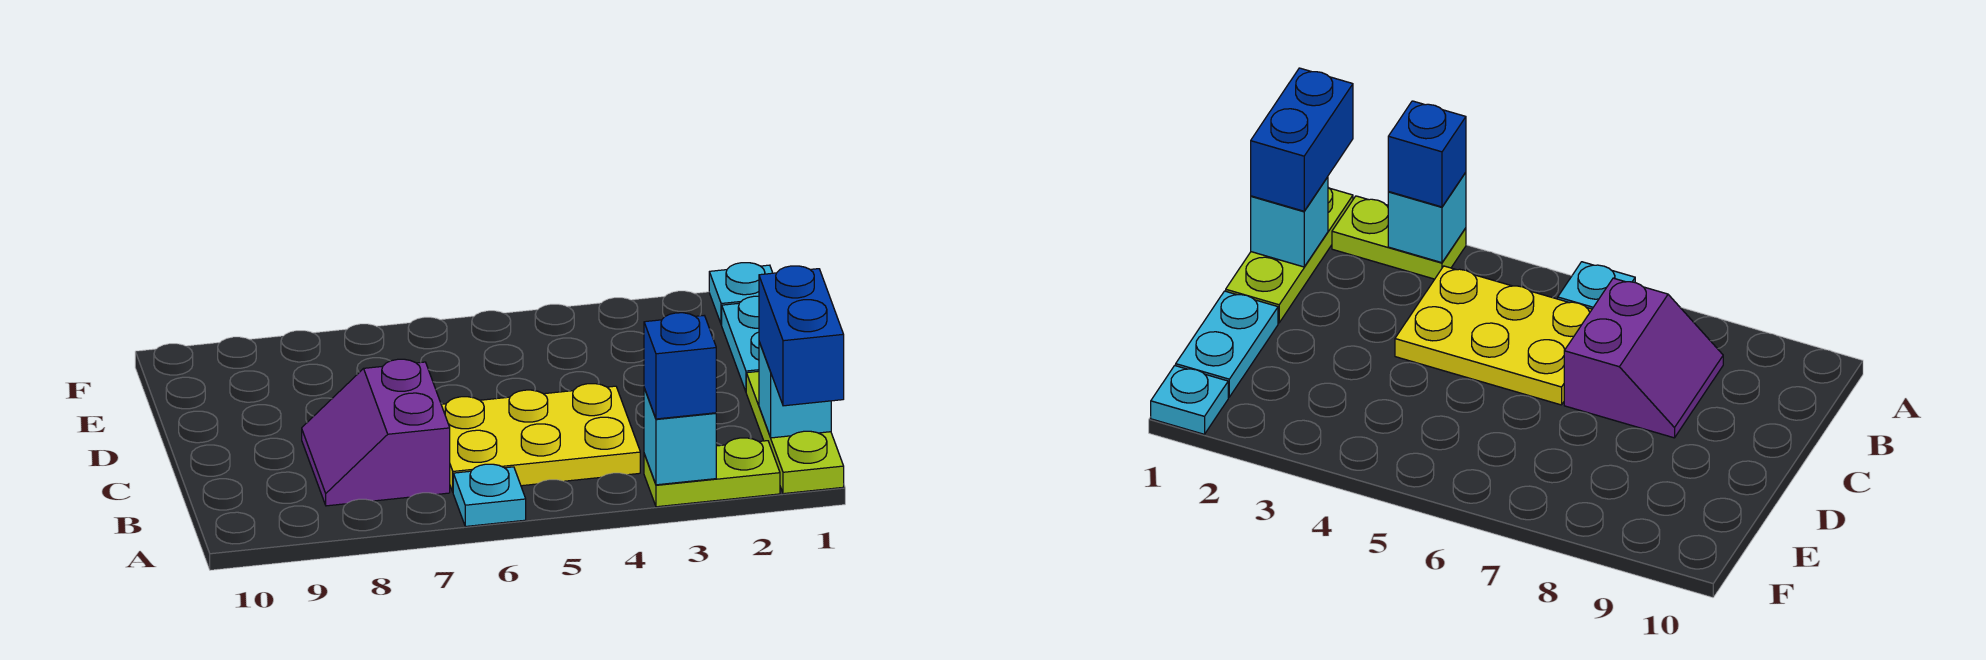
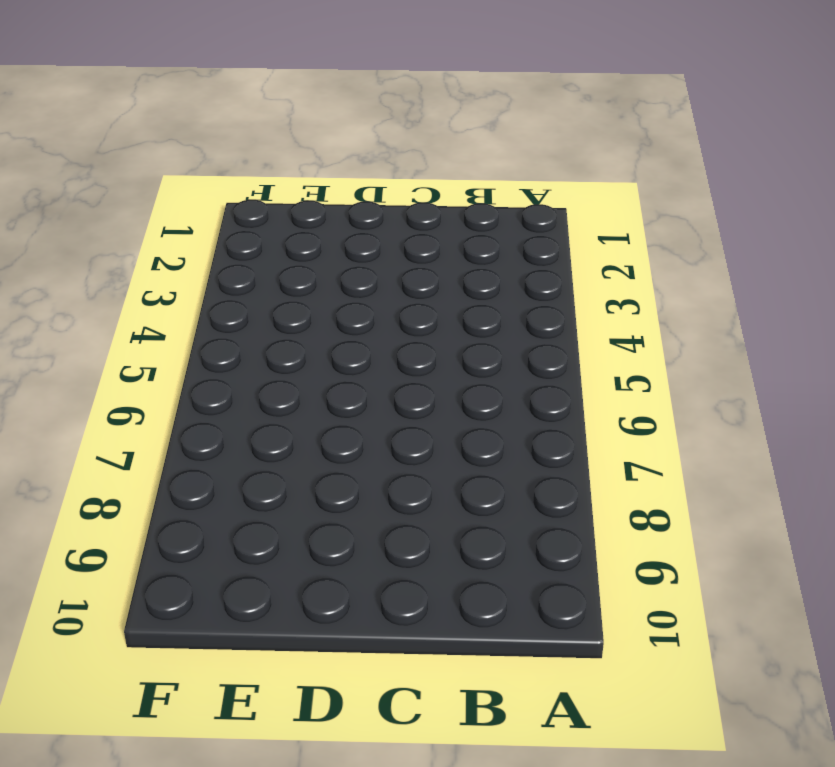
none -> lime plate A1:C1 level 1
none -> lime plate A2:A3 level 1

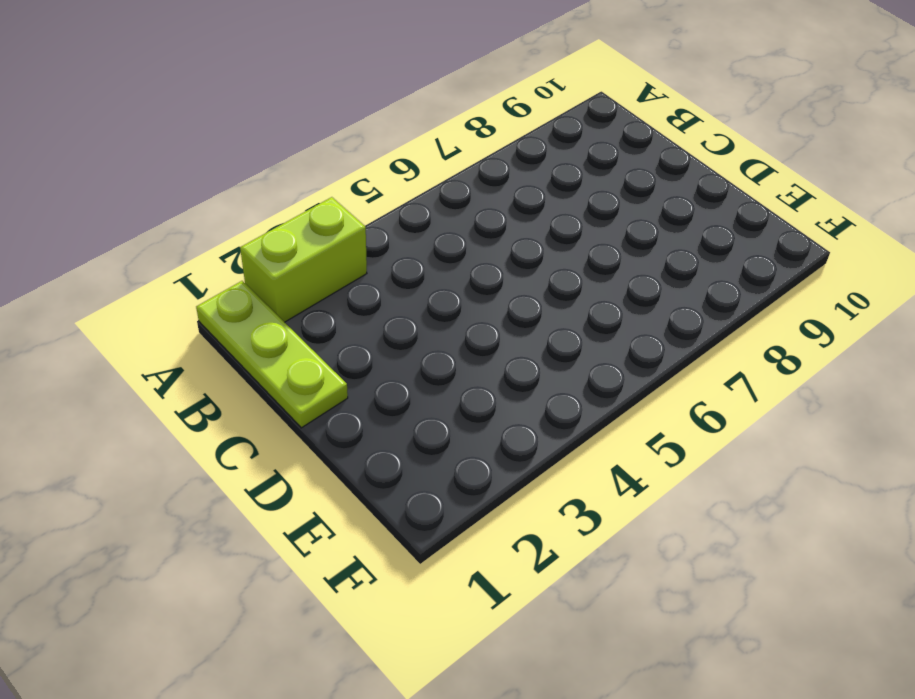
lime brick A2:A3 level 1 -> lime plate A2:A3 level 1
none -> cyan plate A6 level 1
none -> yellow plate B4:C6 level 1

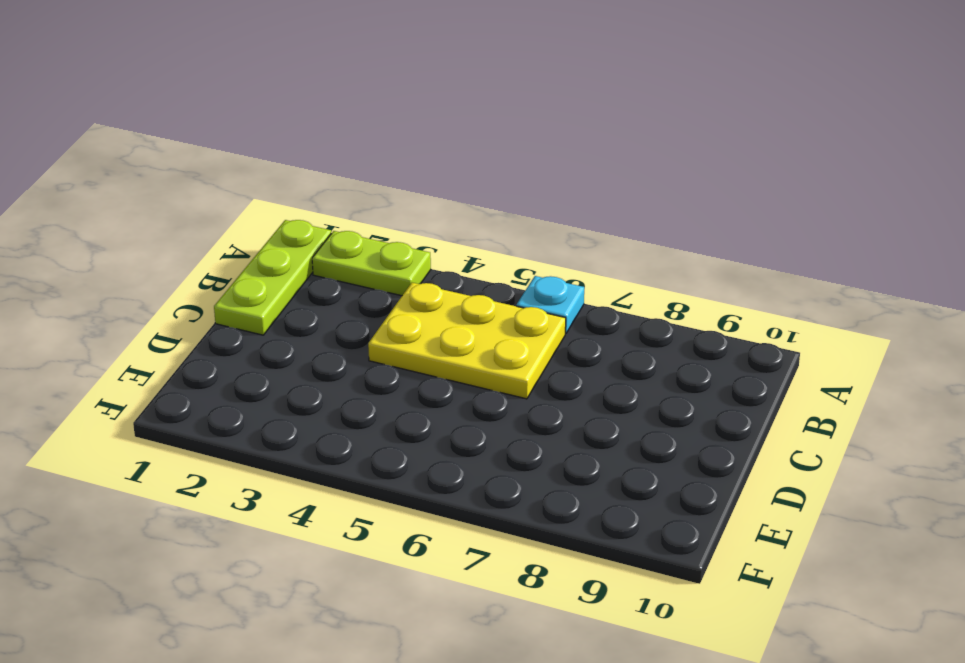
none -> purple slope B7:C8 level 1 top 7
none -> cyan plate D1:E1 level 1

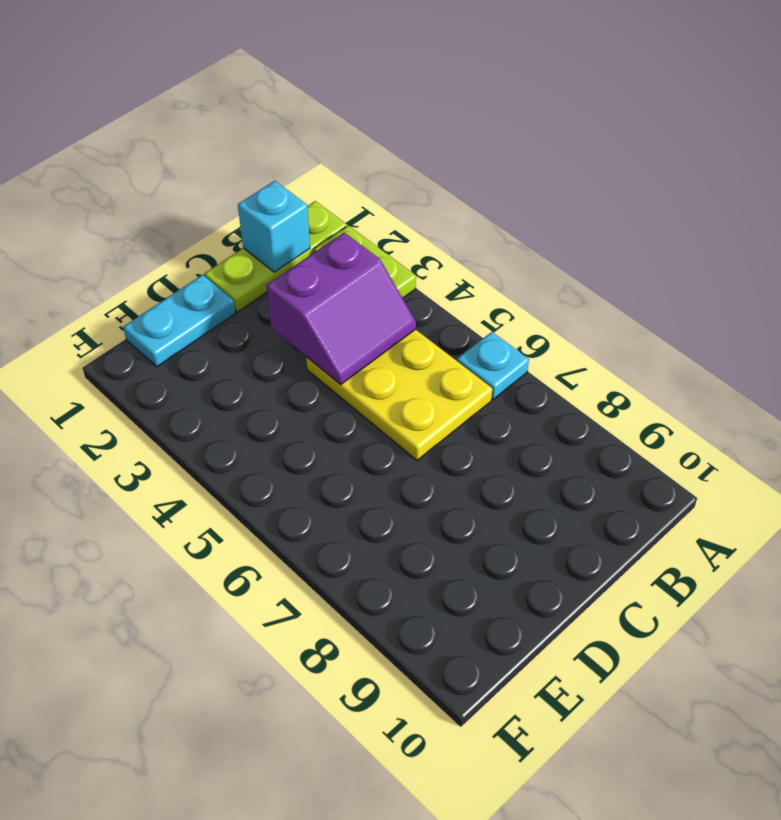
purple slope B3:C4 level 2 top 3 -> purple slope B7:C8 level 1 top 7
none -> cyan plate F1 level 1
none -> cyan brick A3 level 2

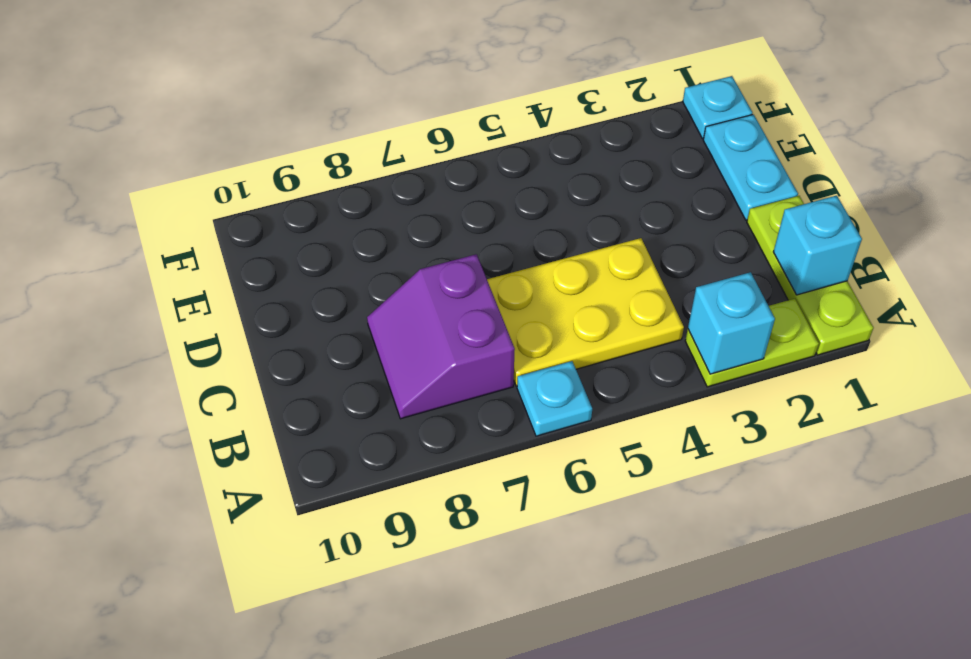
none -> blue brick A1:B1 level 3
none -> blue brick A3 level 3

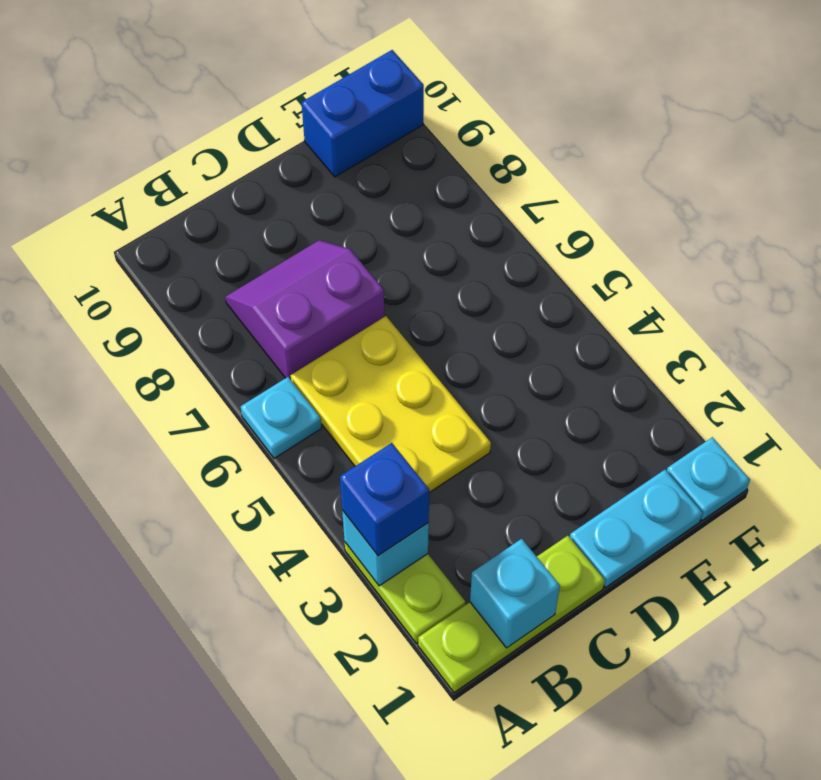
blue brick E10:F10 level 1 -> blue brick A1:B1 level 3

